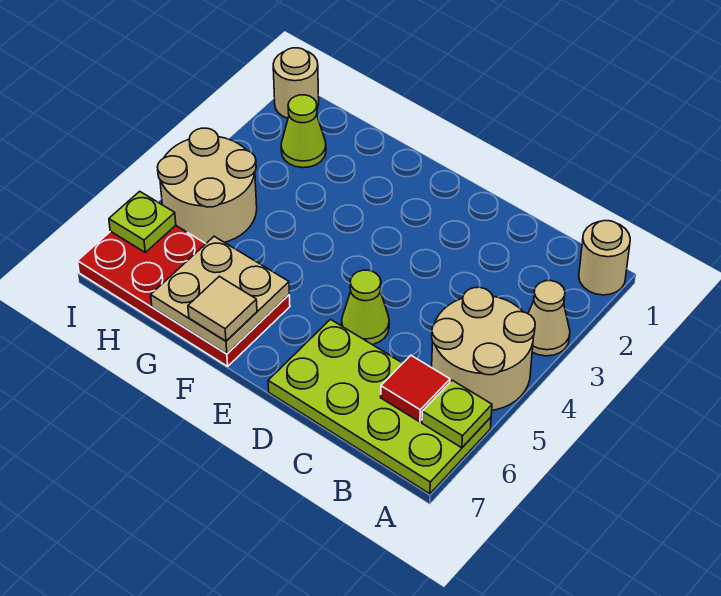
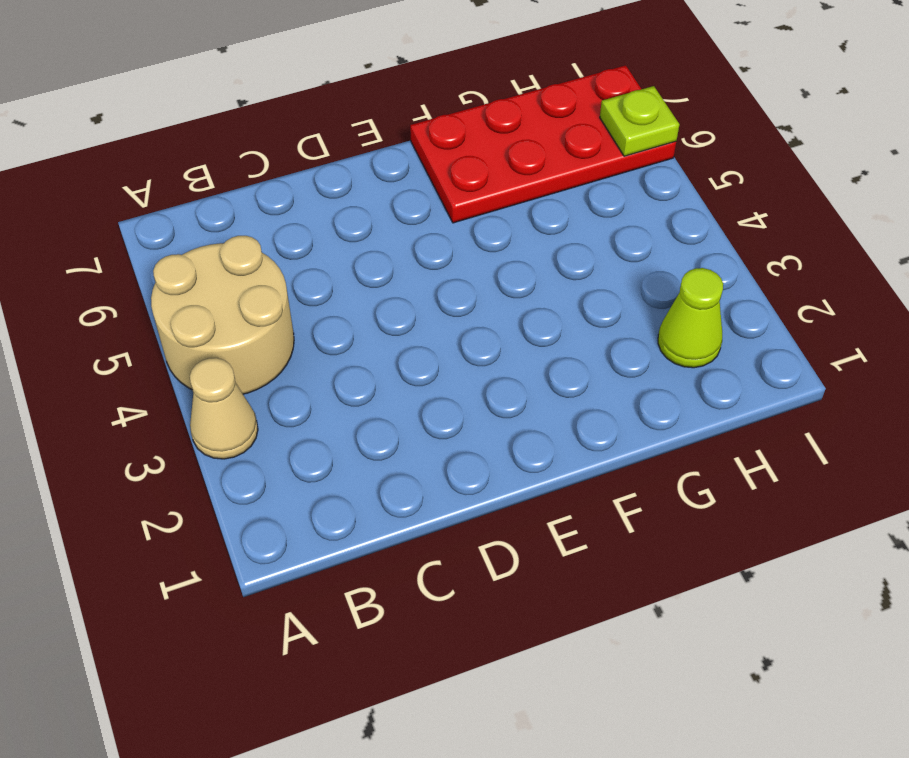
none -> tan round brick A1 level 1
none -> lime plate A6:D7 level 1
none -> lime cone D5 level 1

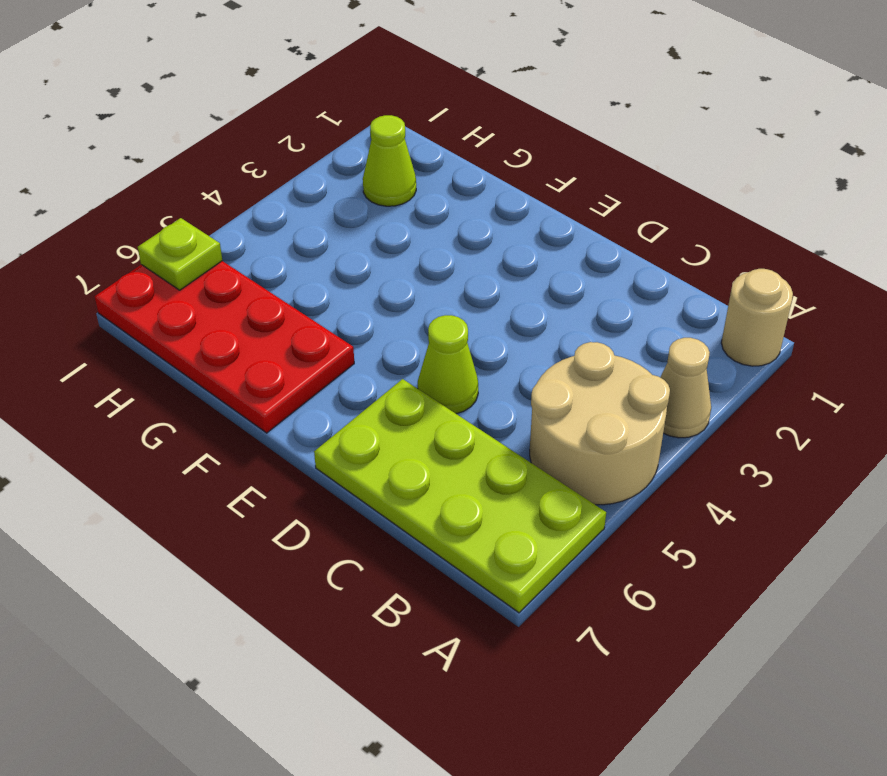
none -> tan round brick H4:I5 level 1
none -> tan round brick I1 level 1
none -> lime plate A6 level 2

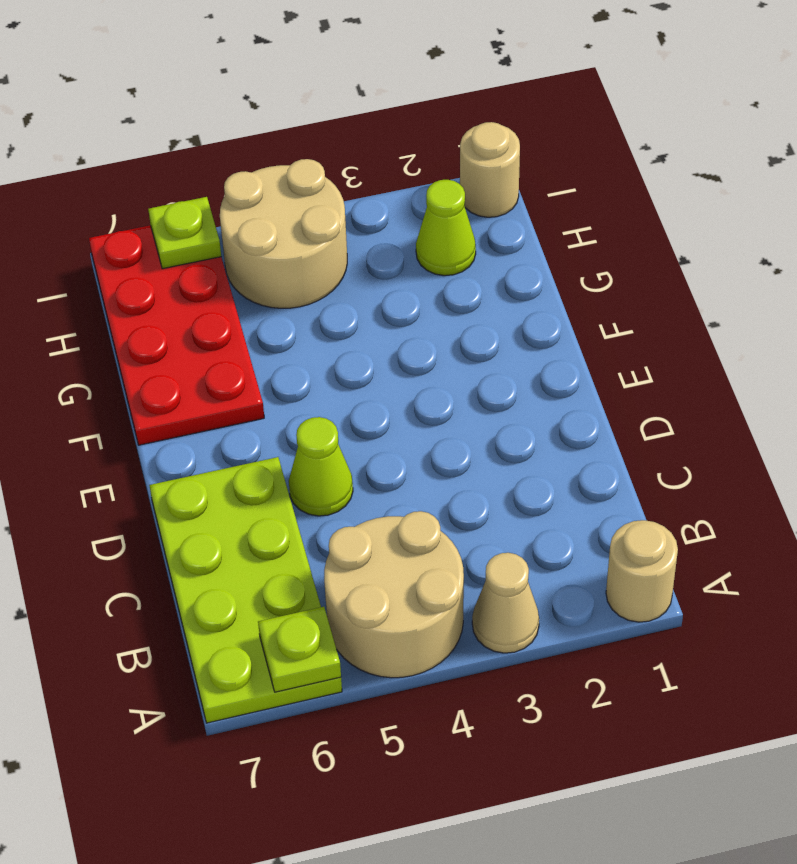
none -> red tile B6 level 2
none -> tan plate F6:G7 level 2
none -> tan tile F7 level 3

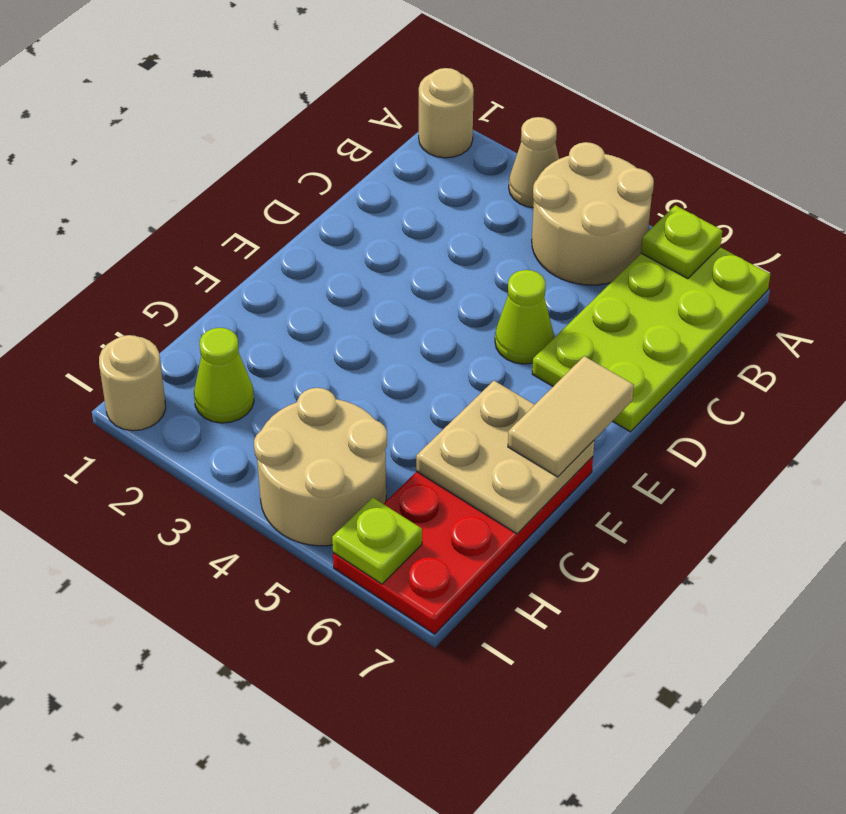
tan tile E7:F7 level 3 -> tan tile F7 level 3
none -> red tile B6 level 2

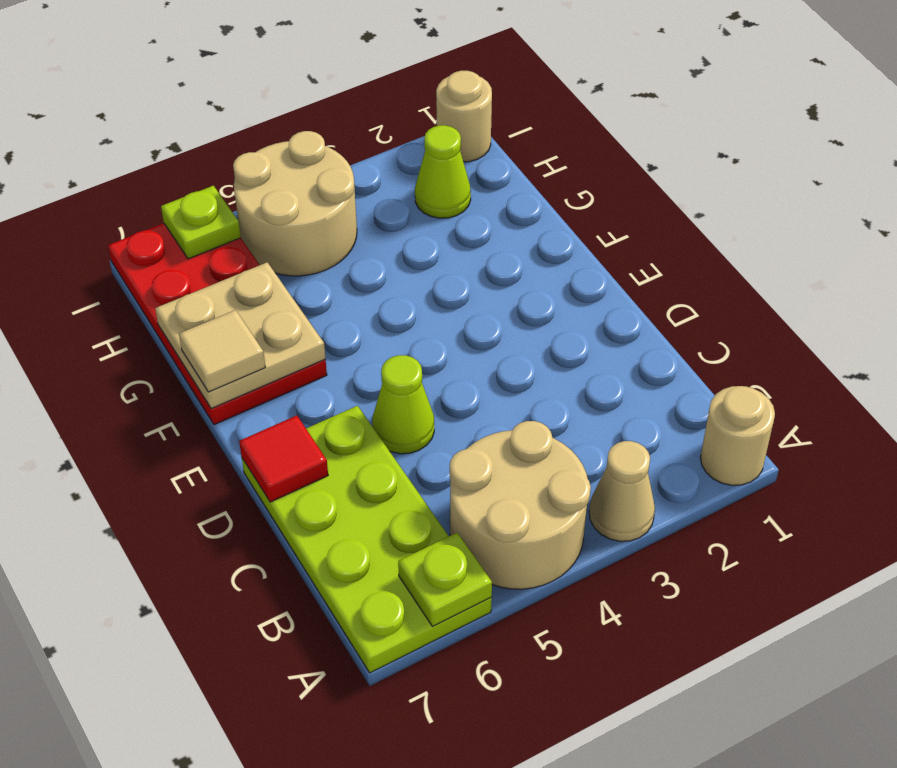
red tile D7 level 2 -> red tile B6 level 2

